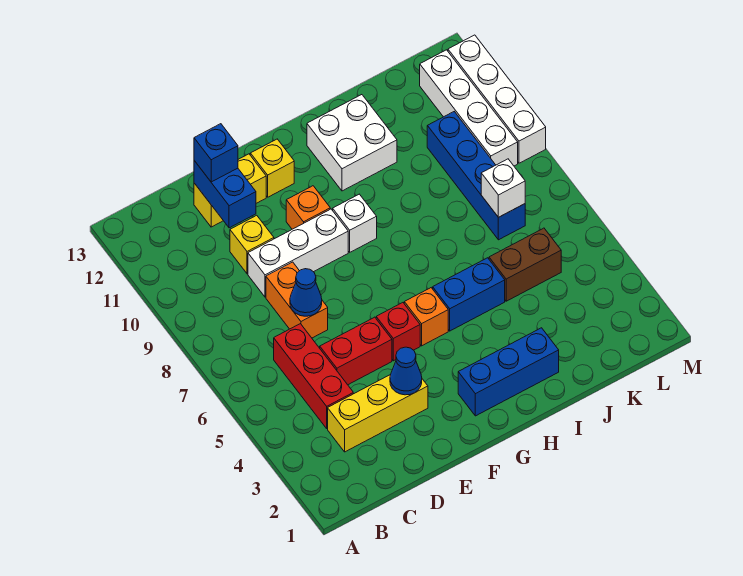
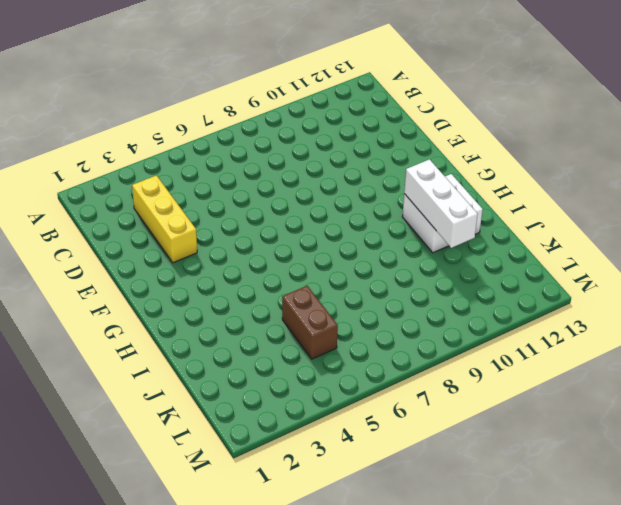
white brick H11:J11 level 2 -> white brick D9:F9 level 1
none -> red brick C4:C6 level 1
none -> red brick D5:E5 level 1
none -> orange brick D7:D8 level 1

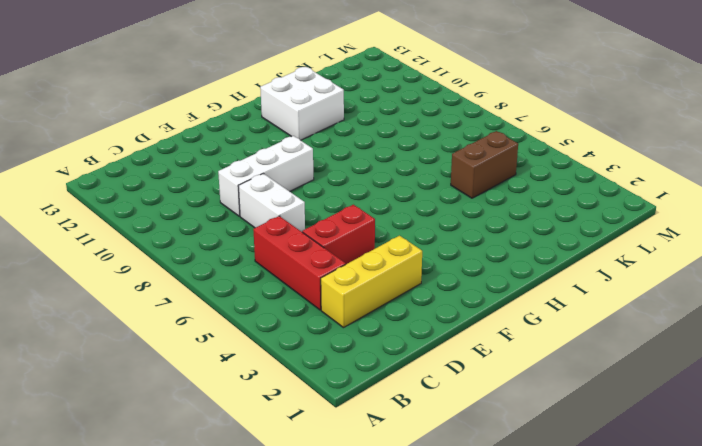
white brick D7:D8 level 1 -> orange brick D7:D8 level 1
none -> yellow brick D10 level 1
none -> yellow brick D12:E12 level 1
none -> red brick F5 level 1

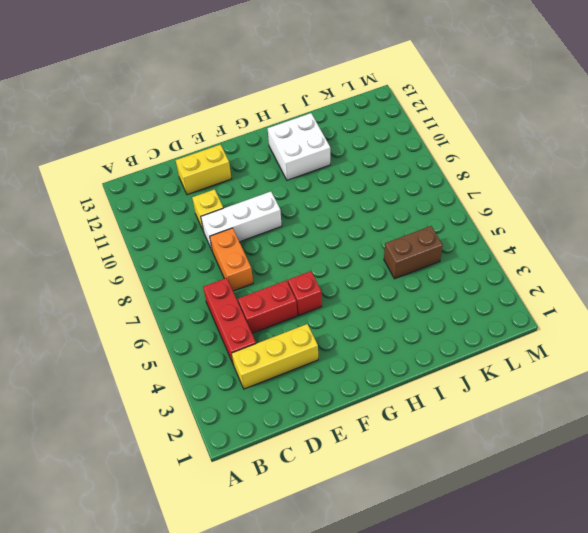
none -> orange brick F10 level 1
none -> yellow brick F12 level 1
none -> blue brick G2:I2 level 1

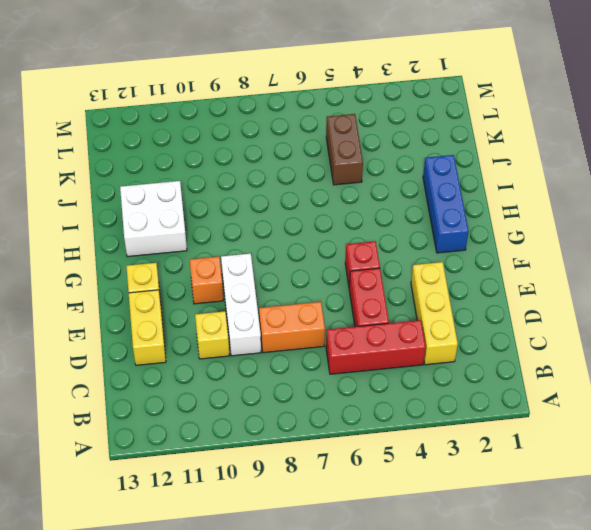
none -> orange brick G5 level 1
none -> white brick G9 level 1
none -> blue brick H5:I5 level 1

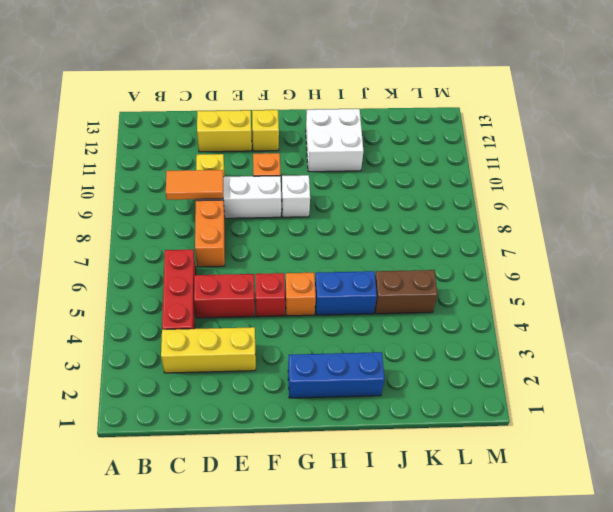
orange tile C9:D9 level 2 -> none
none -> blue brick K7:K10 level 1
none -> white brick L9:L12 level 1
none -> white brick M9:M12 level 1

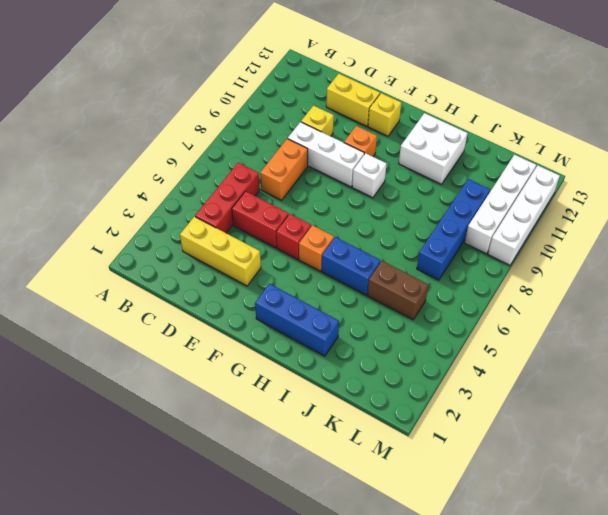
none -> blue cone D7 level 2
none -> blue brick D11:D12 level 2
none -> blue cone E3 level 2

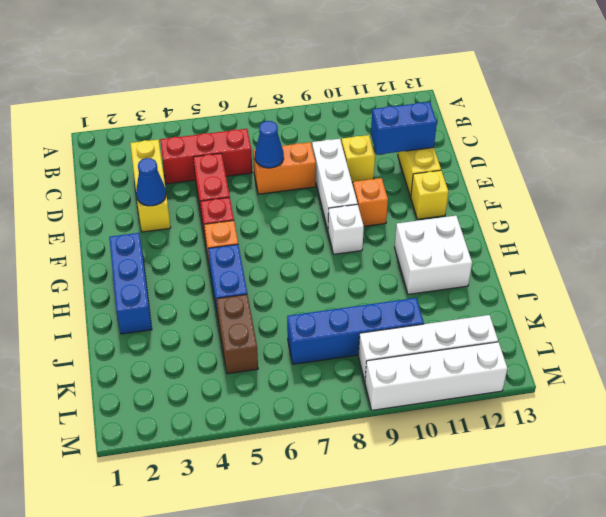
none -> white brick K7 level 2
none -> blue brick D12 level 3

